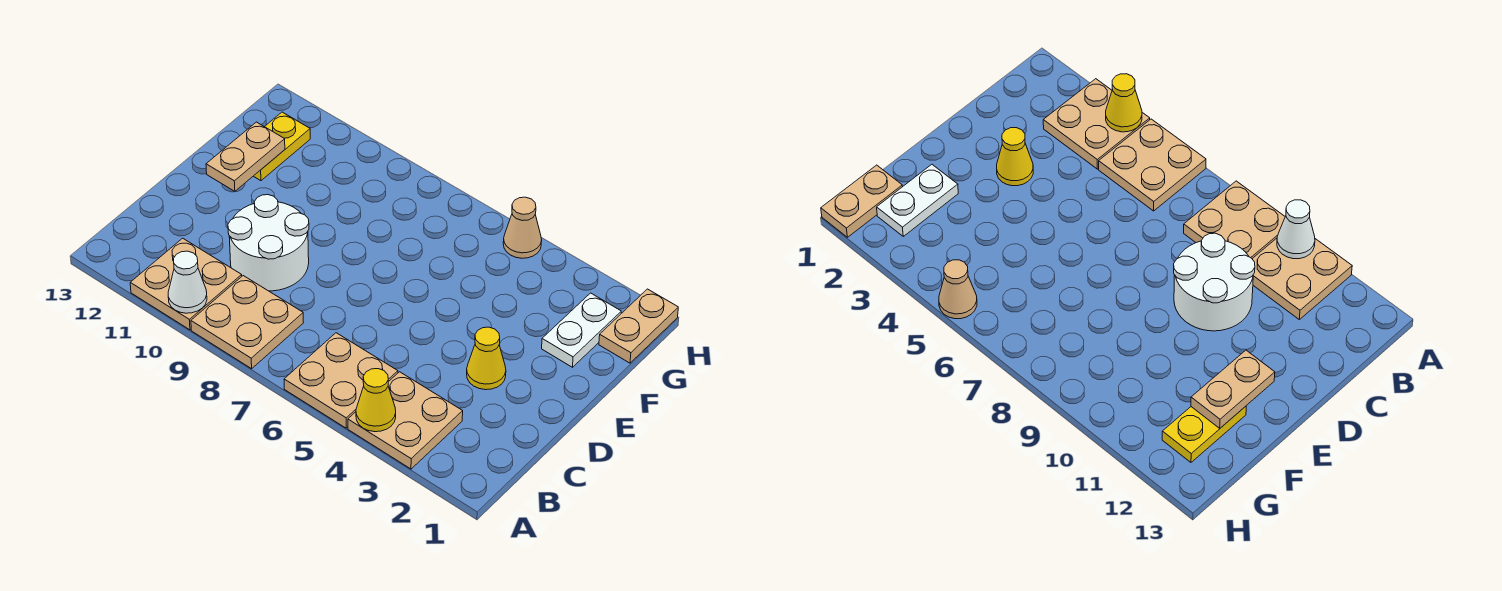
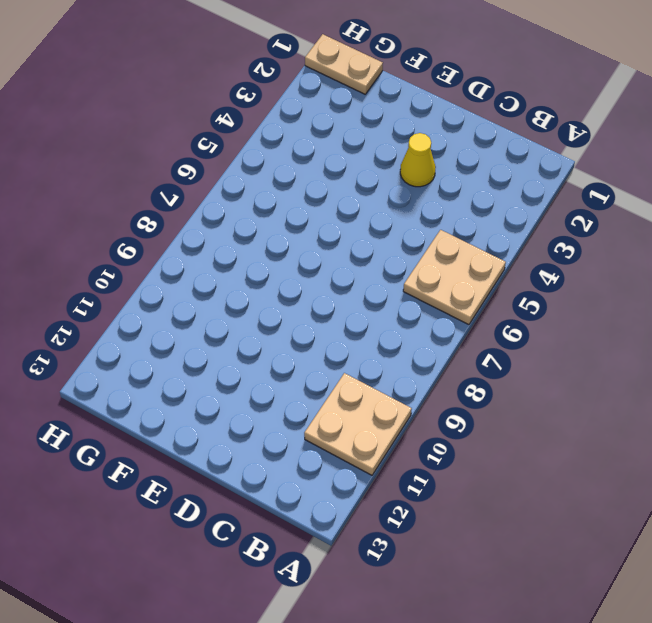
none -> tan plate A3:B4 level 1
none -> tan plate A8:B9 level 1
none -> white round brick C9:D10 level 1

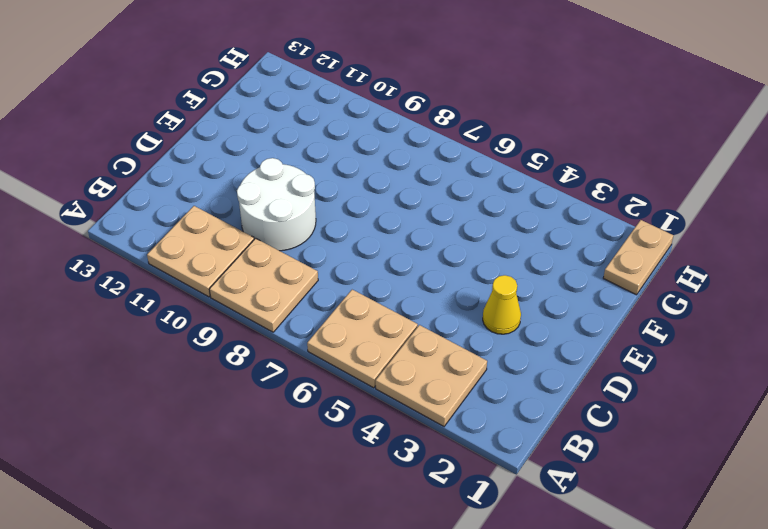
none -> white plate F2:G2 level 1
none -> yellow plate F12:G12 level 1
none -> tan cone H5 level 1

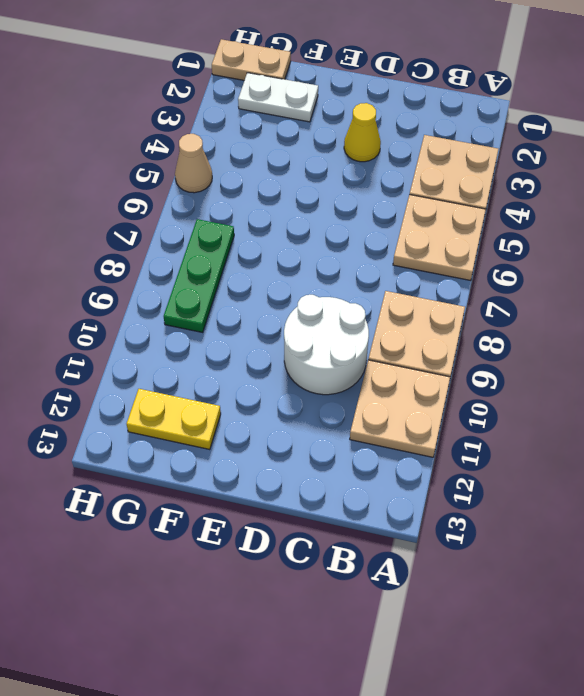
green plate G7:G9 level 1 -> none
none -> yellow cone A4 level 2
none -> white cone A10 level 2
none -> tan plate E12:F12 level 2

